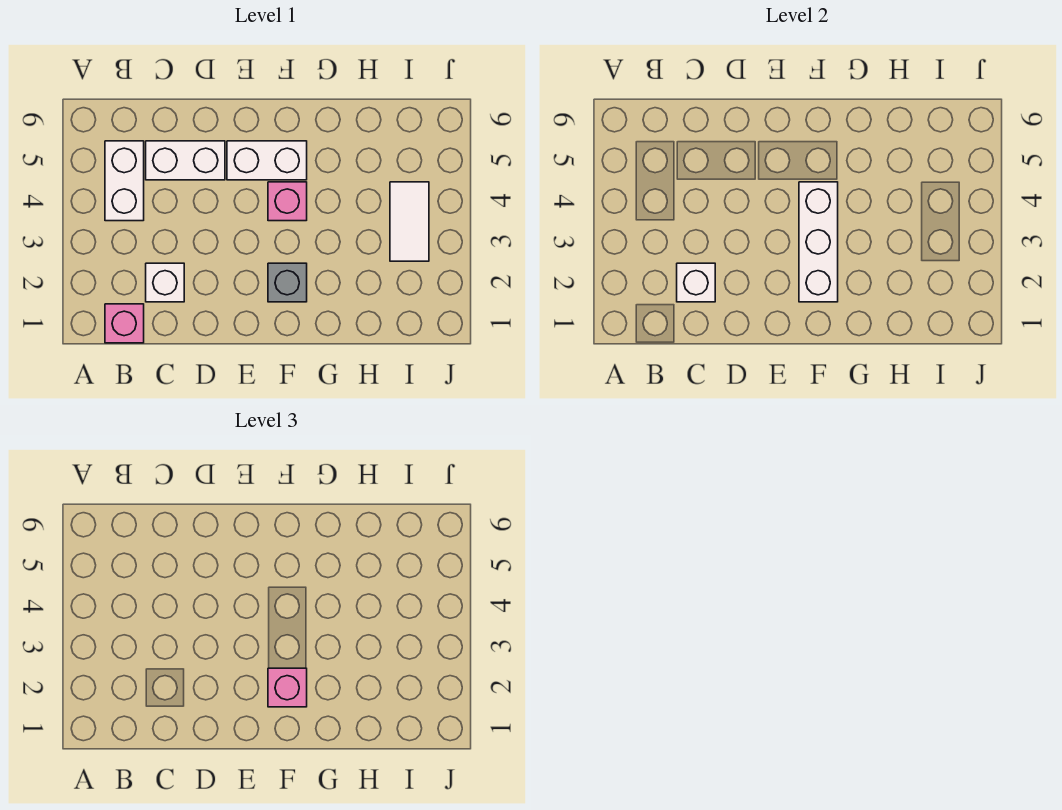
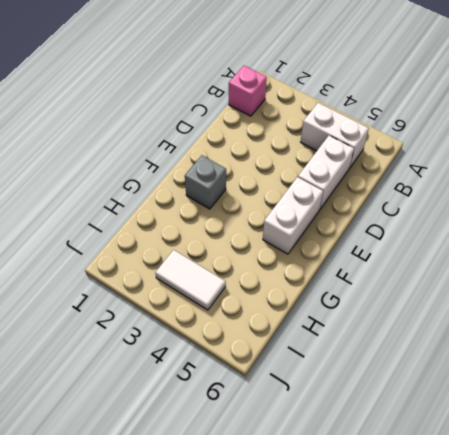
none -> white brick C2 level 1
none -> pink brick F4 level 1

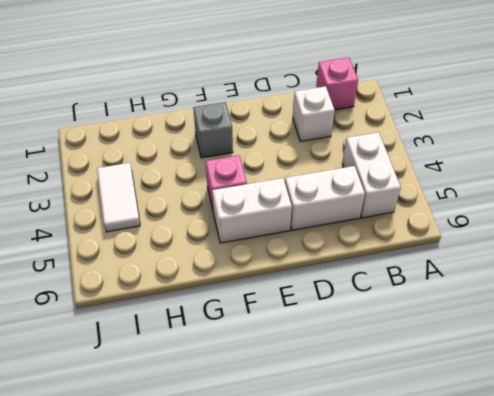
none -> white brick C2 level 2
none -> white brick F2:F4 level 2

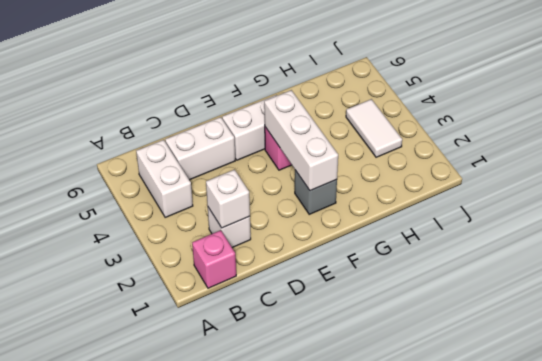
none -> pink brick F2 level 3

